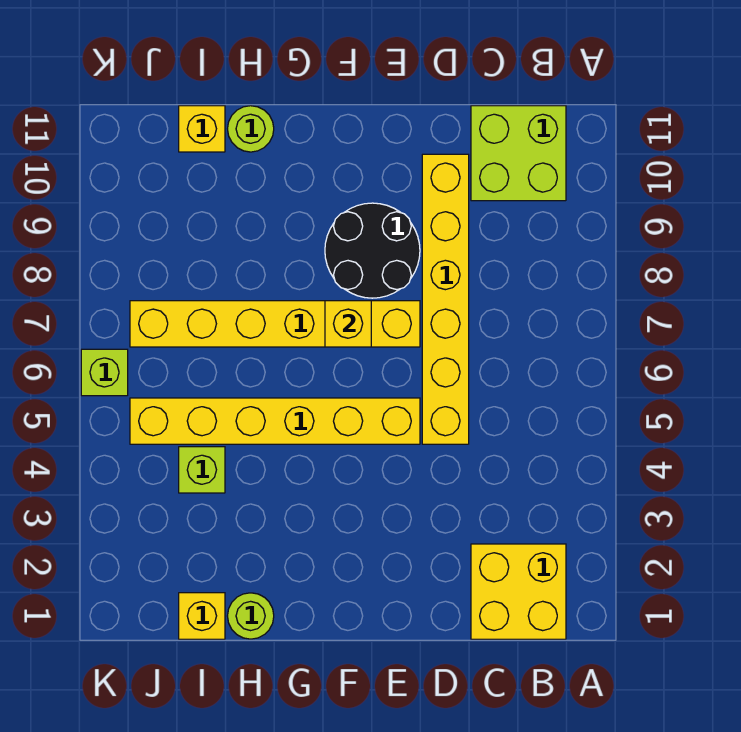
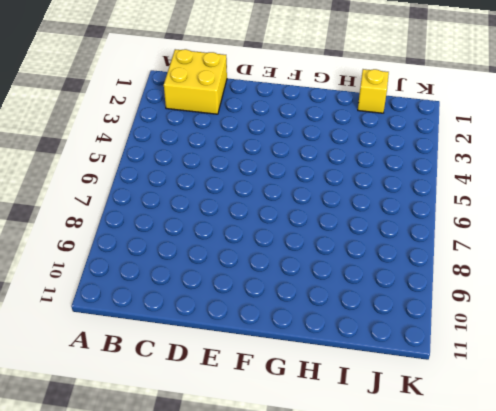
none -> lime brick B10:C11 level 1
none -> yellow brick D5:D10 level 1
none -> yellow brick E5:J5 level 1

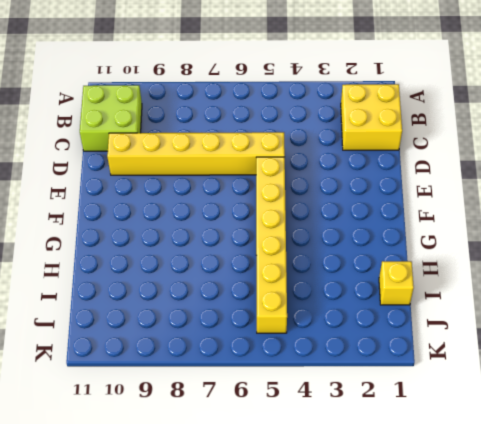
none -> yellow brick E7:J7 level 1
none -> black round brick E8:F9 level 1
none -> lime round brick H1 level 1

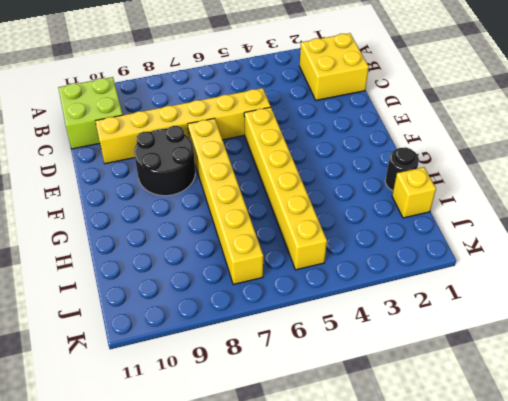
black round brick H1 level 1 -> lime round brick H1 level 1
none -> lime round brick H11 level 1
none -> lime brick I4 level 1
none -> yellow brick I11 level 1

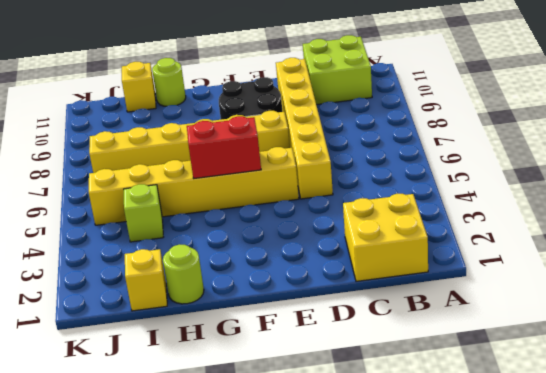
red brick F5:G5 level 2 -> none
none -> lime brick K6 level 1
none -> yellow brick F7 level 2

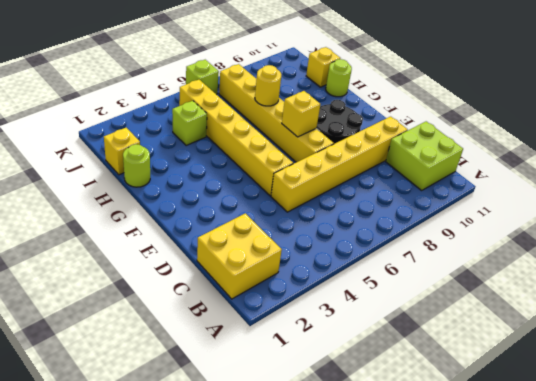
yellow round brick H7 level 2 -> none

